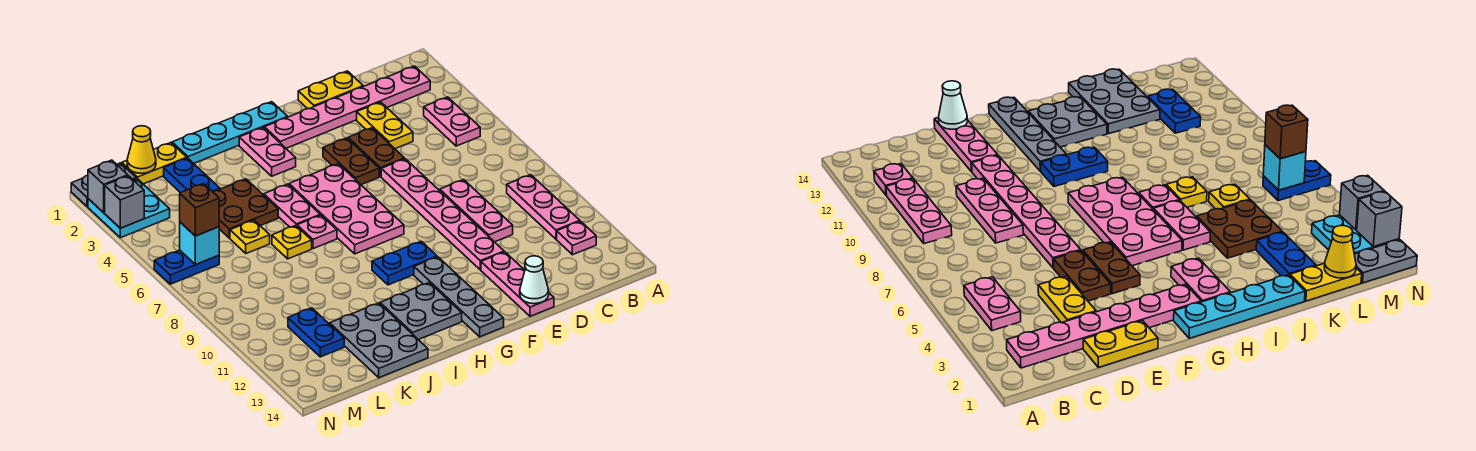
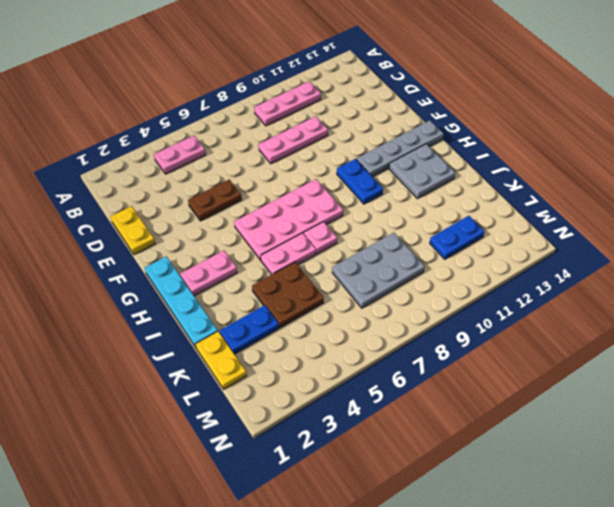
grey plate K7:L9 level 1 -> grey plate J12:K14 level 1
none -> pink plate B2:G2 level 1
none -> pink plate B12 level 1
none -> yellow plate D3:D4 level 1
none -> pink plate E6:E11 level 1

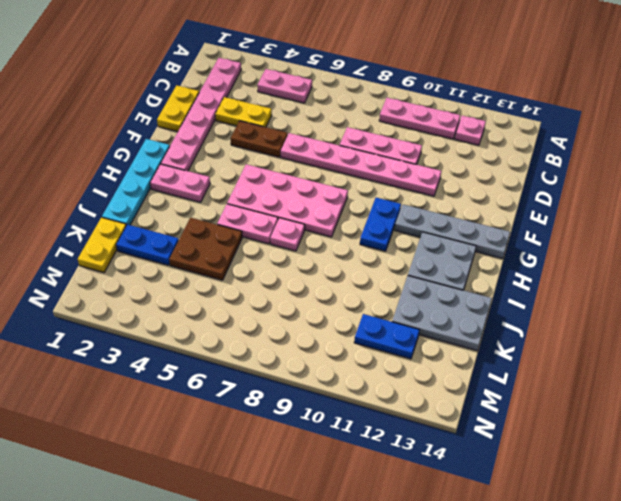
none -> pink plate E12:E14 level 1
none -> brown plate F4:F5 level 1
none -> yellow plate J7 level 1
none -> yellow plate K6 level 1

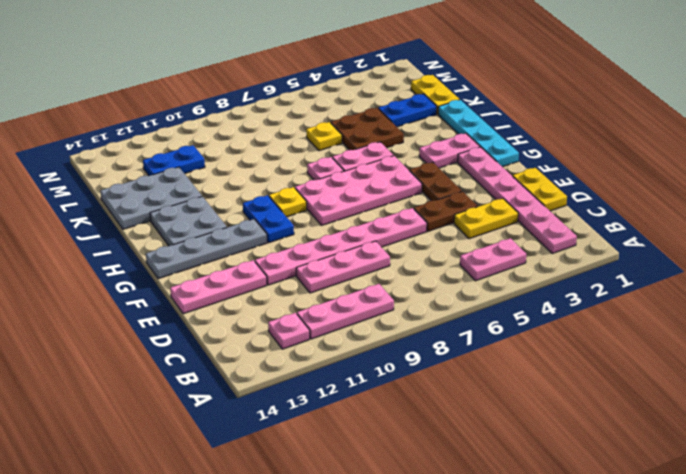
brown plate F4:G4 level 1 -> brown plate F4:F5 level 1
yellow plate H9 level 1 -> yellow plate J7 level 1
none -> grey plate M1:N1 level 1
none -> cyan plate M2:N3 level 1
none -> blue plate M6:N6 level 1
none -> white cone E14 level 2

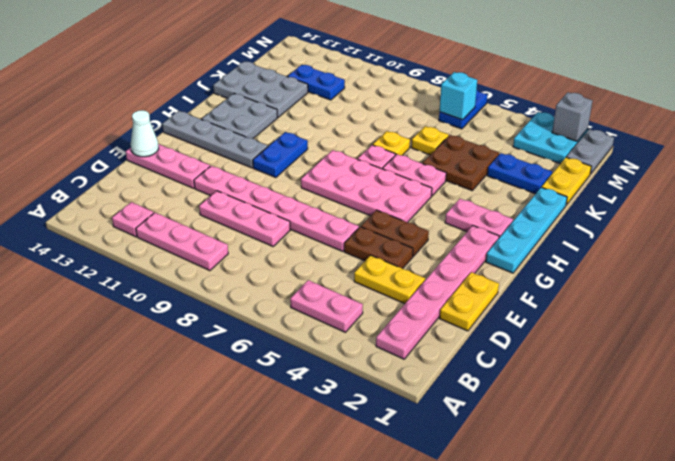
none -> yellow cone L1 level 2
none -> grey brick N3 level 2
none -> brown brick M6 level 3

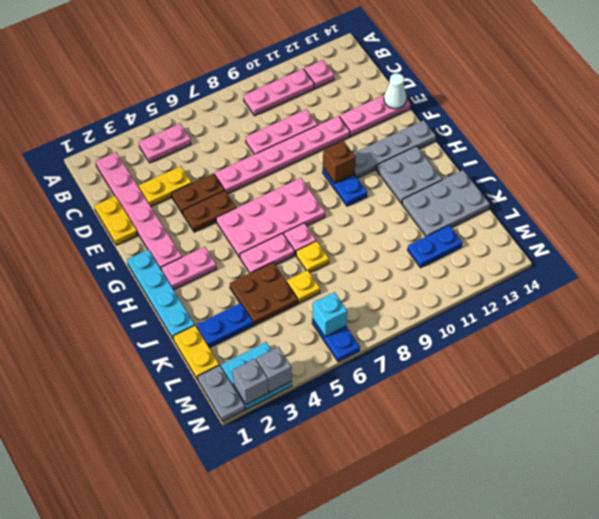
brown brick G10 level 2 -> brown brick M6 level 3
none -> yellow cone L1 level 2

